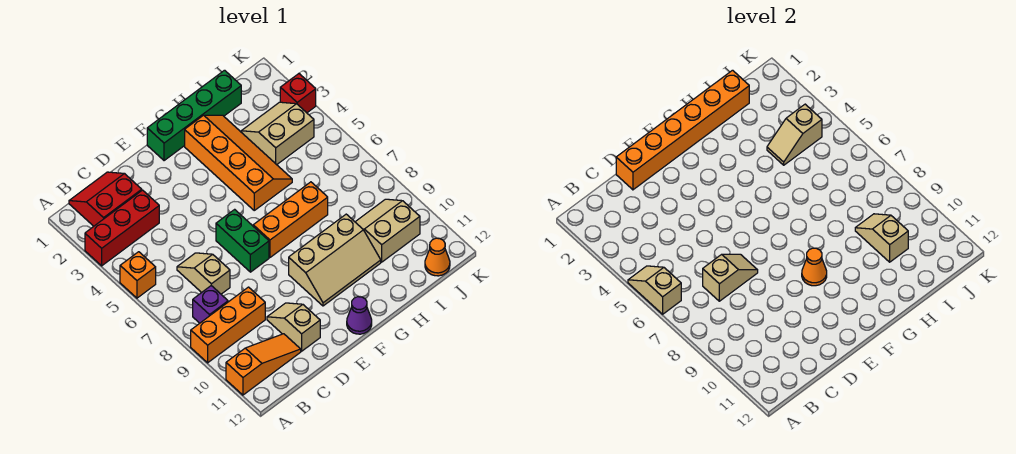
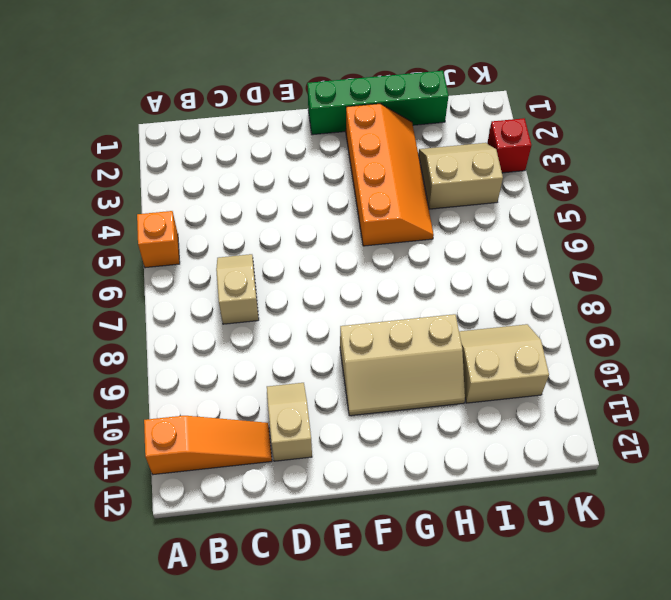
none -> red brick A3:C3 level 1
none -> orange brick A9:C9 level 1
none -> red slope B1:C2 level 1 top 2

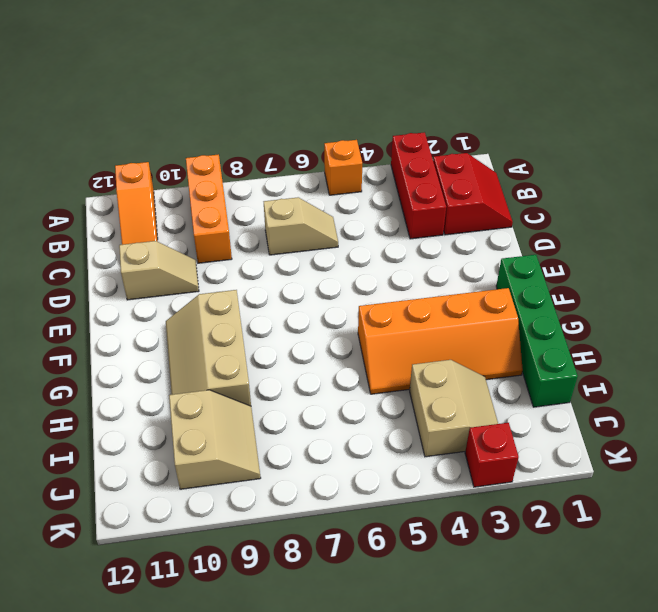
none -> purple brick B8 level 1
none -> green brick E6:E7 level 1
none -> orange brick F7:H7 level 1

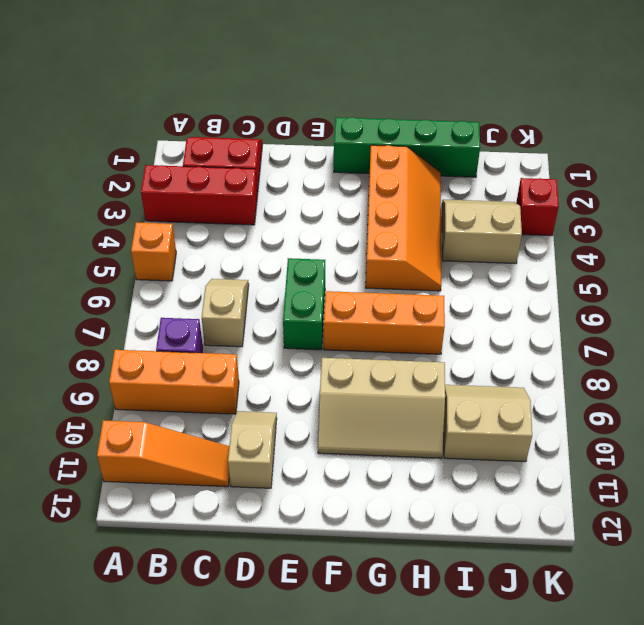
none -> purple cone F12 level 1
none -> orange cone J12 level 1
none -> tan slope A5:A6 level 2 top 6

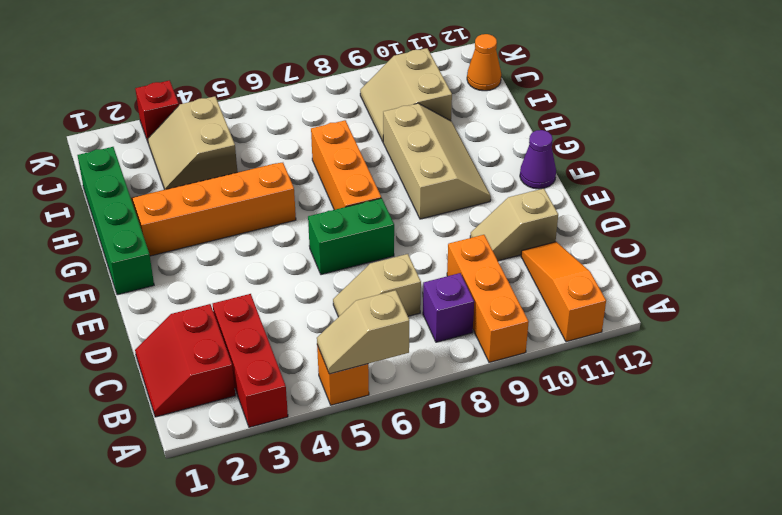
none -> tan slope C7:D7 level 2 top C
none -> orange brick D1:I1 level 2
none -> orange cone F9 level 2

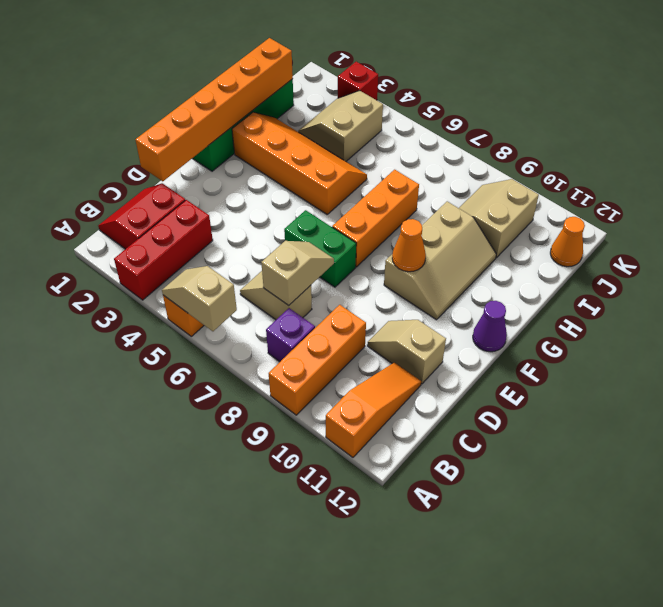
none -> tan slope I4:J4 level 2 top J
none -> tan slope I9:I10 level 2 top 10

